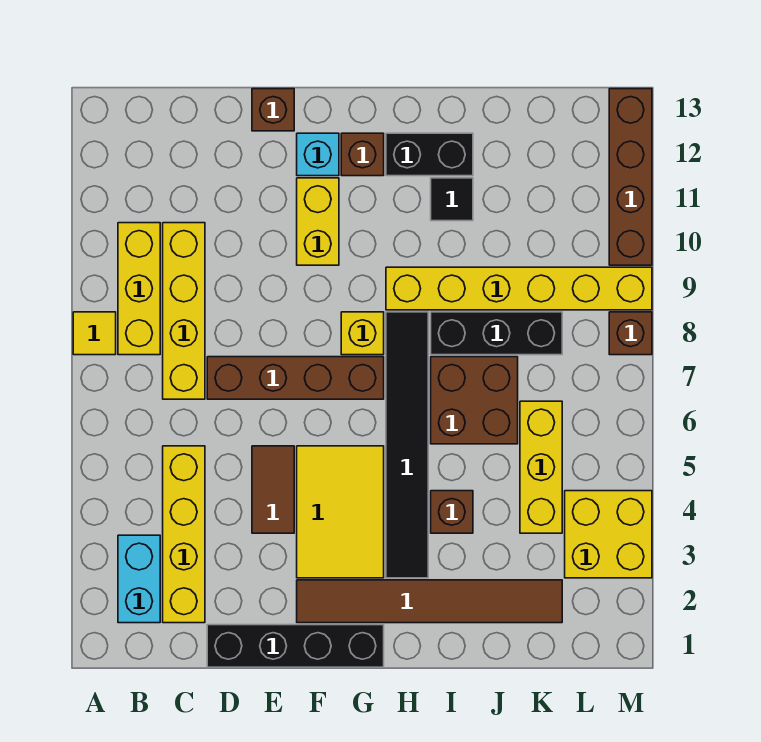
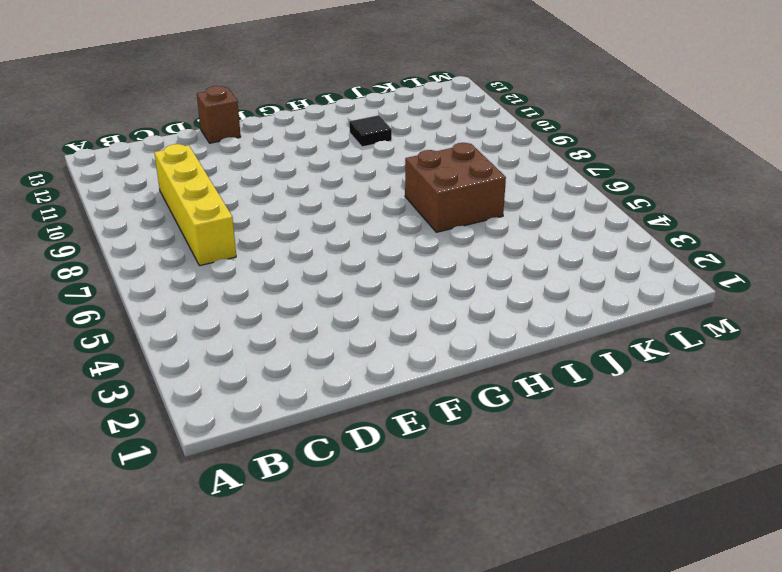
none -> yellow tile A8 level 1
none -> cyan brick B2:B3 level 1
none -> yellow brick B8:B10 level 1

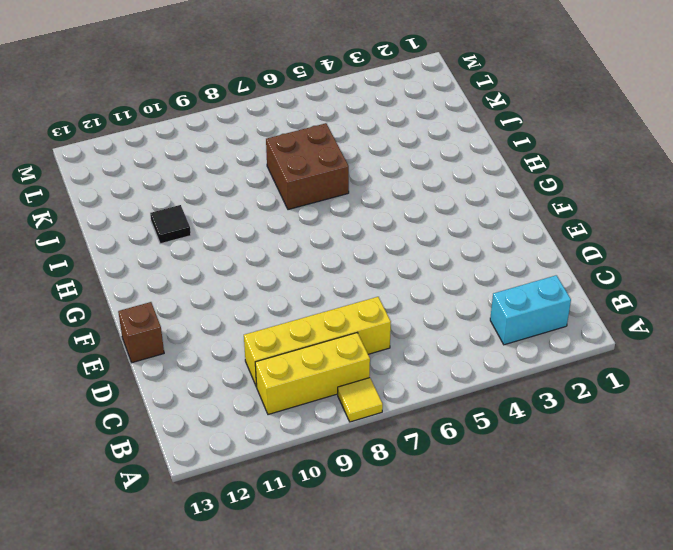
none -> yellow brick C2:C5 level 1
none -> black brick D1:G1 level 1
none -> brown brick D7:G7 level 1

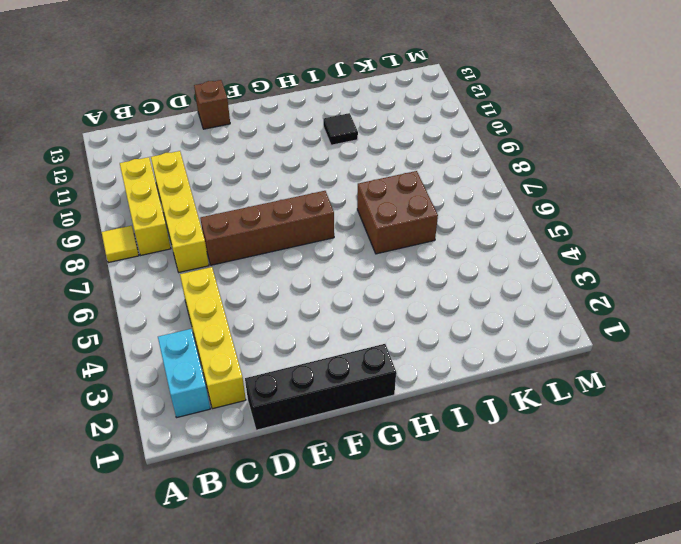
none -> brown tile E4:E5 level 1
none -> brown tile F2:K2 level 1
none -> yellow tile F3:G5 level 1

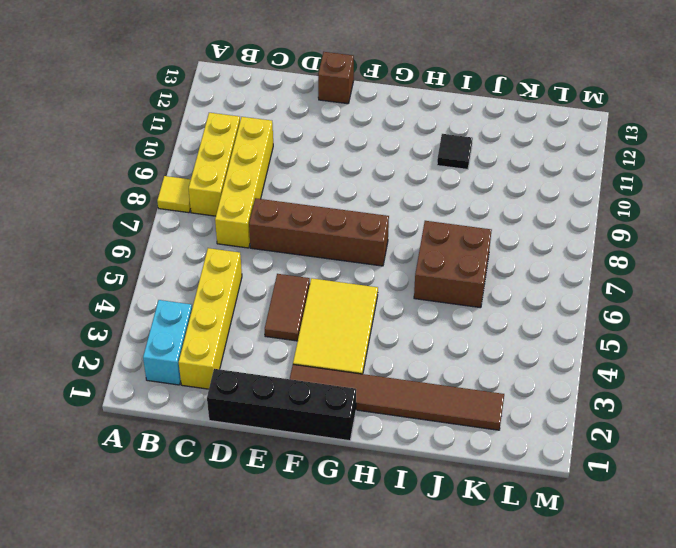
none -> yellow brick F10:F11 level 1
none -> cyan brick F12 level 1
none -> yellow brick G8 level 1

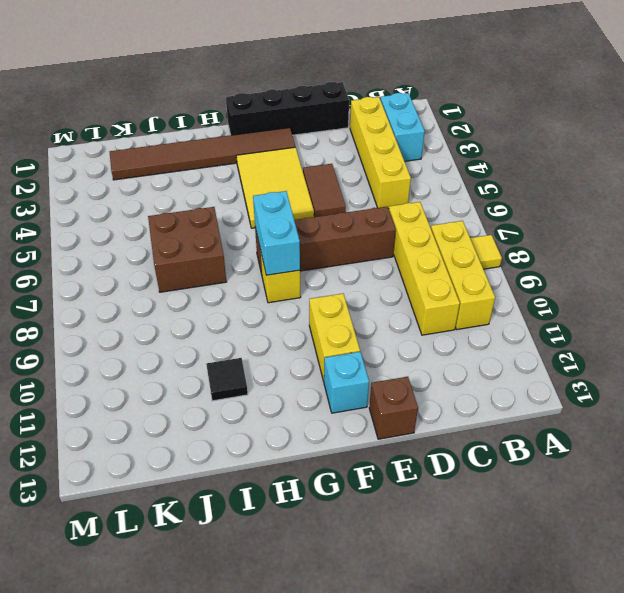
cyan brick G7:G8 level 2 -> none
none -> brown brick G12 level 1
none -> black tile H3:H8 level 1
none -> yellow brick H9:M9 level 1

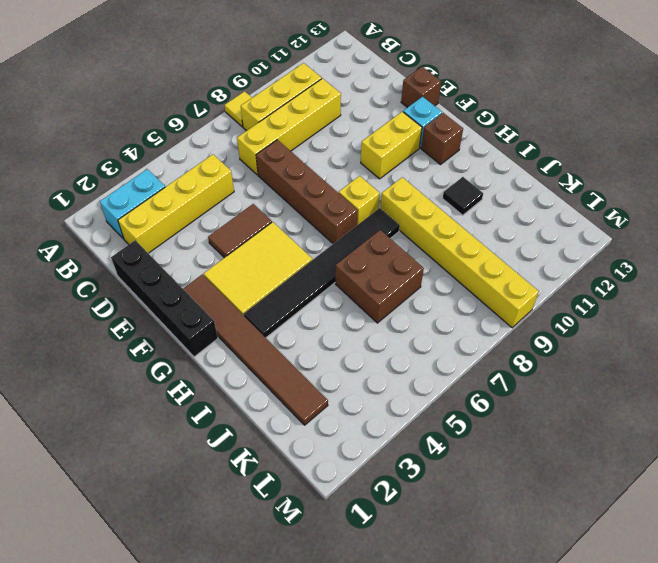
none -> black brick H12:I12 level 1
none -> brown brick I4 level 1
none -> black brick I8:K8 level 1

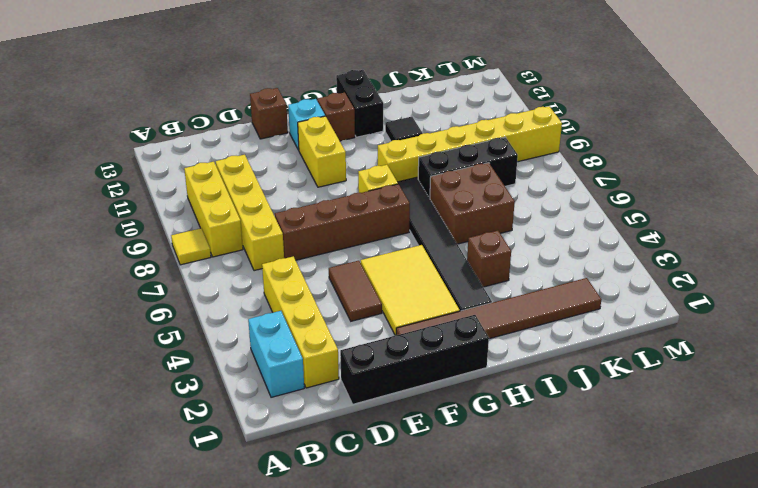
black brick H12:H13 level 1 -> black brick H12:I12 level 1
none -> yellow brick K4:K6 level 1
none -> yellow brick L3:M4 level 1
none -> brown brick M8 level 1

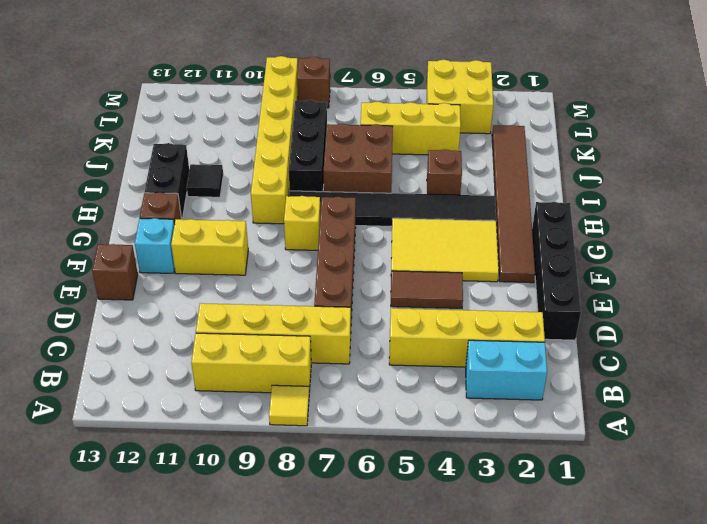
none -> brown brick M10:M13 level 1

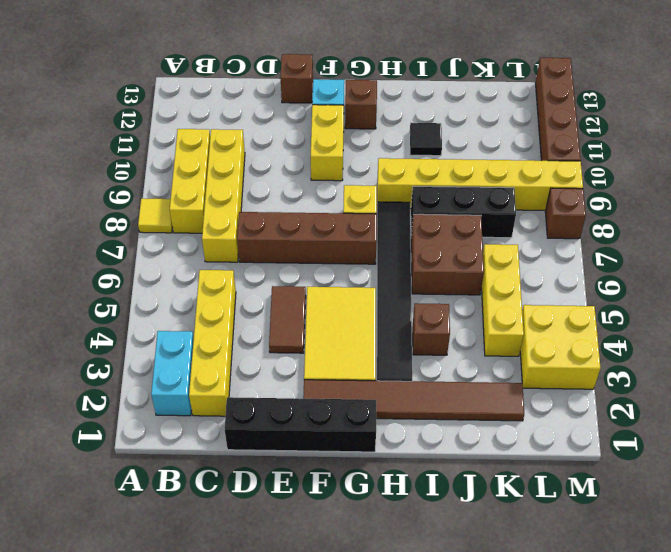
none -> black brick H12:I12 level 1

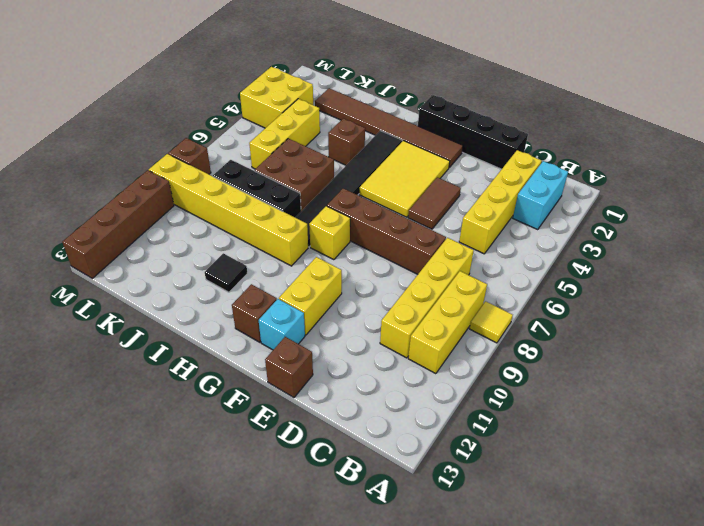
none -> black brick H12:I12 level 1

